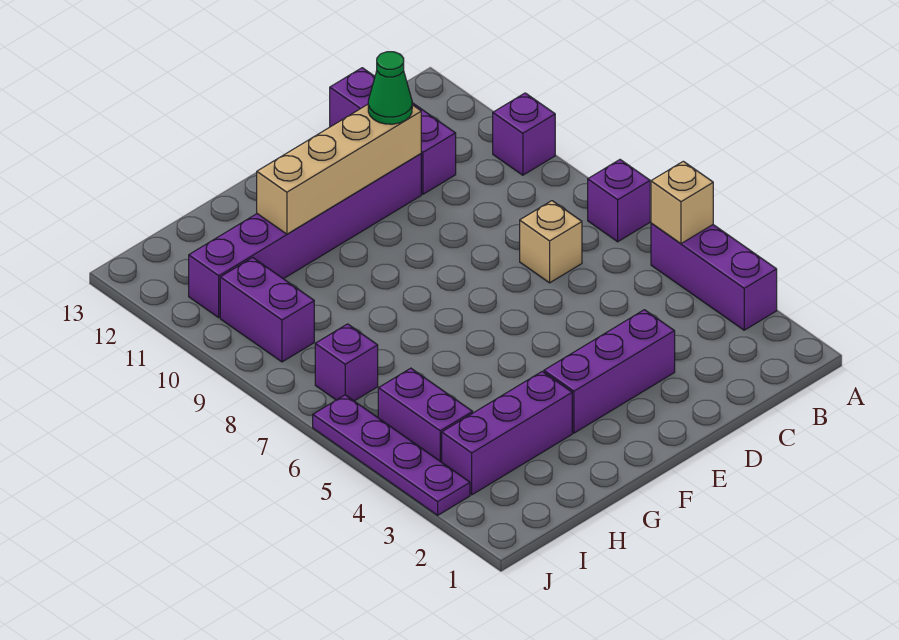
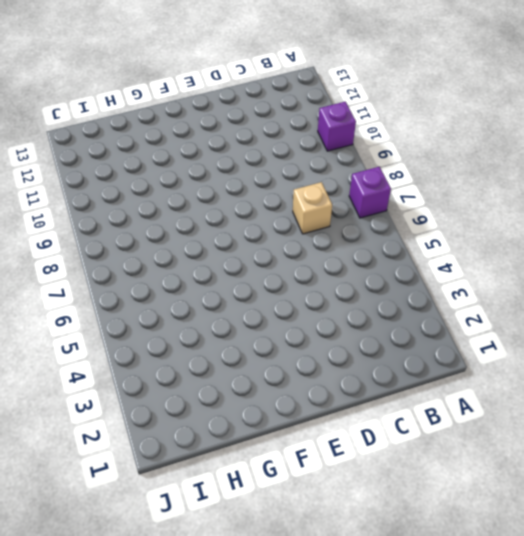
none -> purple brick A3:A5 level 1
none -> purple brick C11:C13 level 1
none -> purple brick D3:F3 level 1

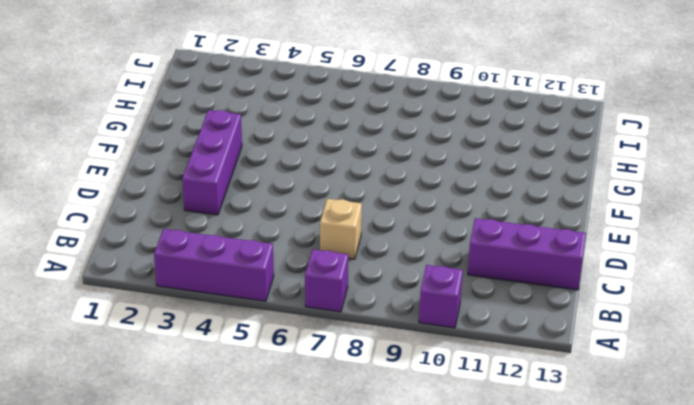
none -> purple brick D11:I11 level 1
none -> purple brick G3:I3 level 1
none -> purple brick I4:I5 level 1

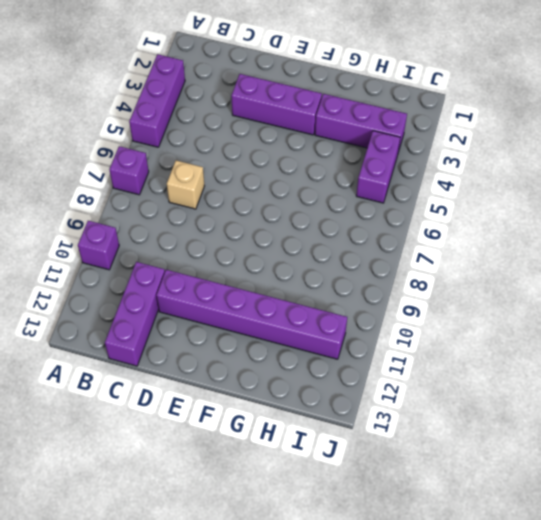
none -> purple brick I7 level 1
none -> purple brick I9:I10 level 1
none -> purple plate J3:J6 level 1

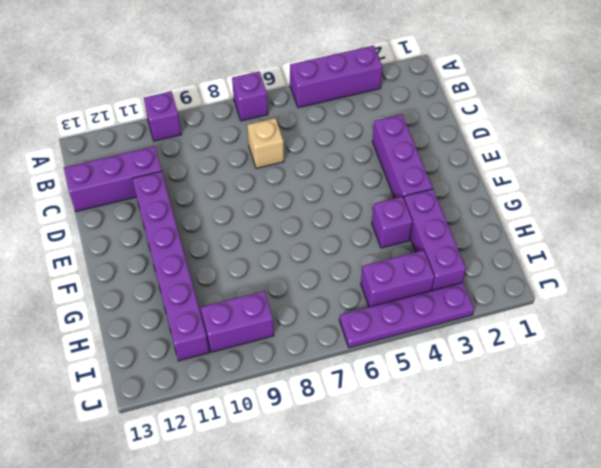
purple brick G4 level 1 -> purple brick I7 level 1
none -> tan brick A5 level 2
none -> tan brick D11:G11 level 2
none -> green cone D11 level 3

